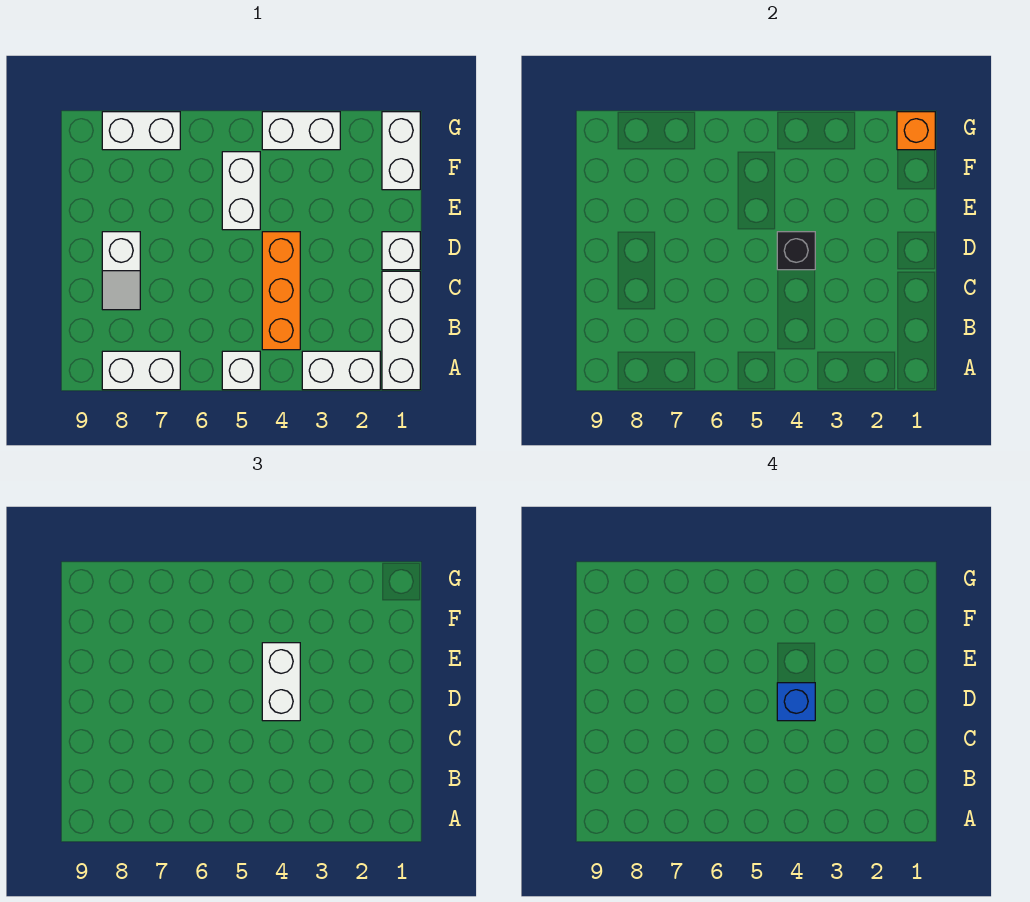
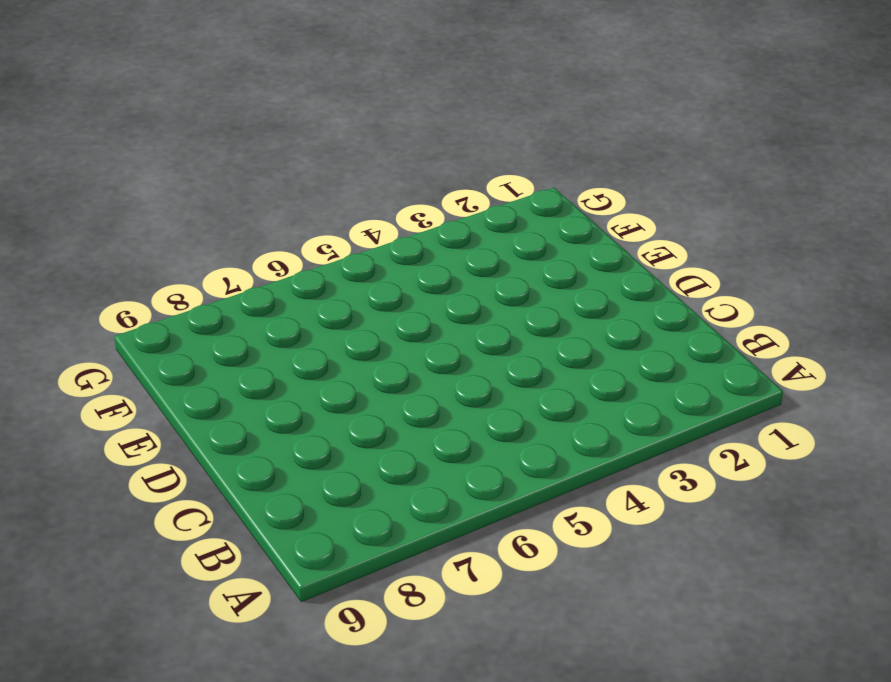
none -> white brick A1:C1 level 1
none -> white brick A2:A3 level 1
none -> white brick A5 level 1

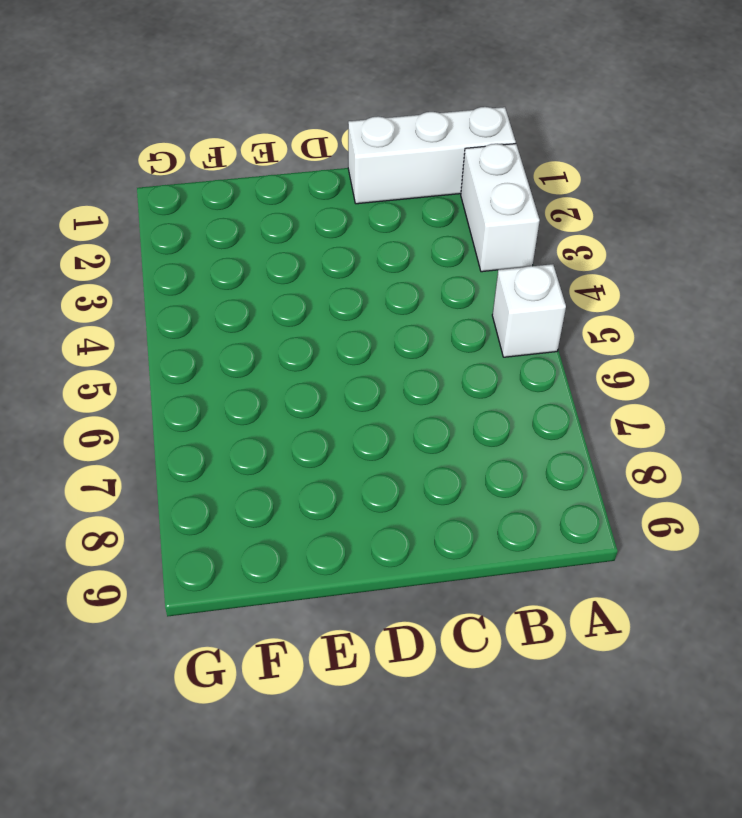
none -> white brick A7:A8 level 1
none -> orange brick B4:D4 level 1
none -> white slope C8:D8 level 1 top D

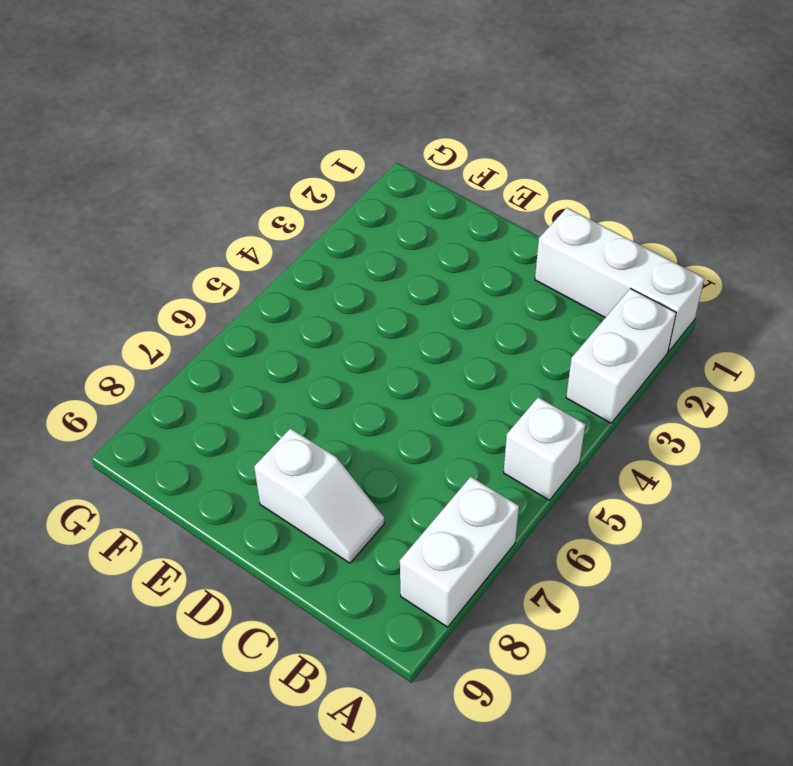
none -> orange brick B4:D4 level 1
none -> white brick D1 level 1
none -> white brick E5:F5 level 1

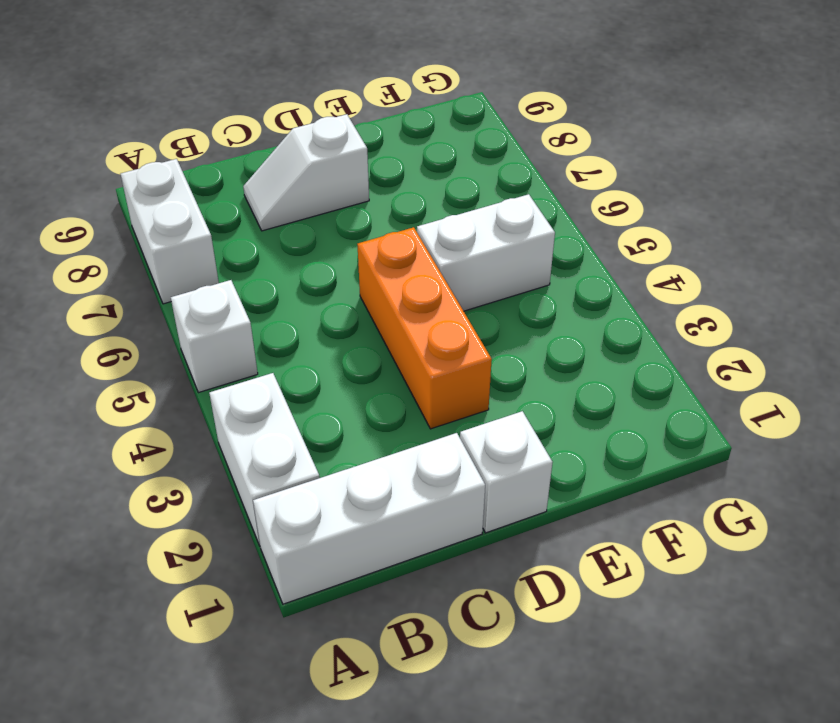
orange brick D3:D5 level 1 -> orange brick B4:D4 level 1
none -> white brick F1:G1 level 1
none -> white brick G3:G4 level 1
none -> white brick G7:G8 level 1

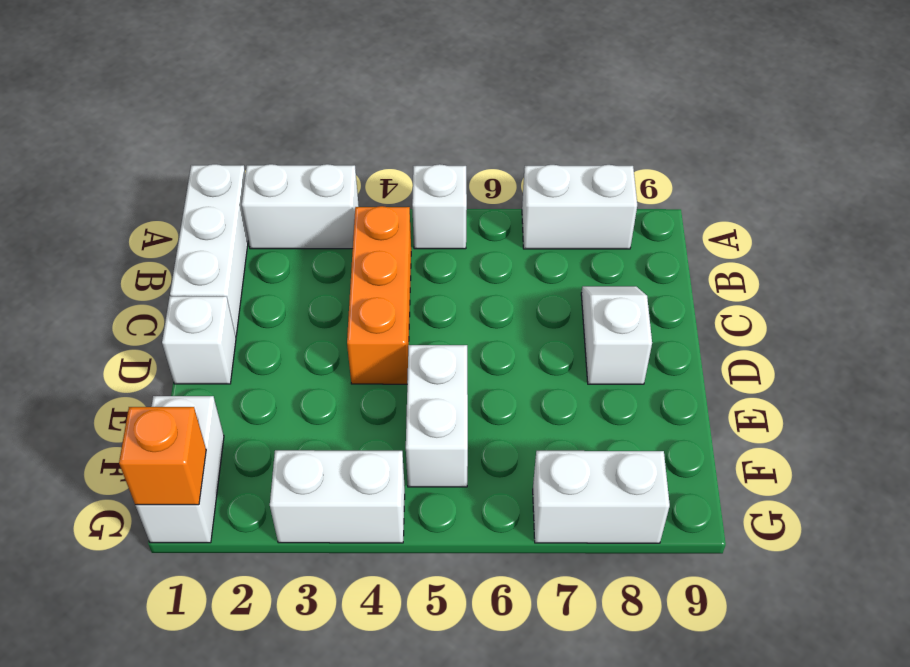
none -> black brick D4 level 2
none -> white brick D4:E4 level 3
none -> blue brick D4 level 4

